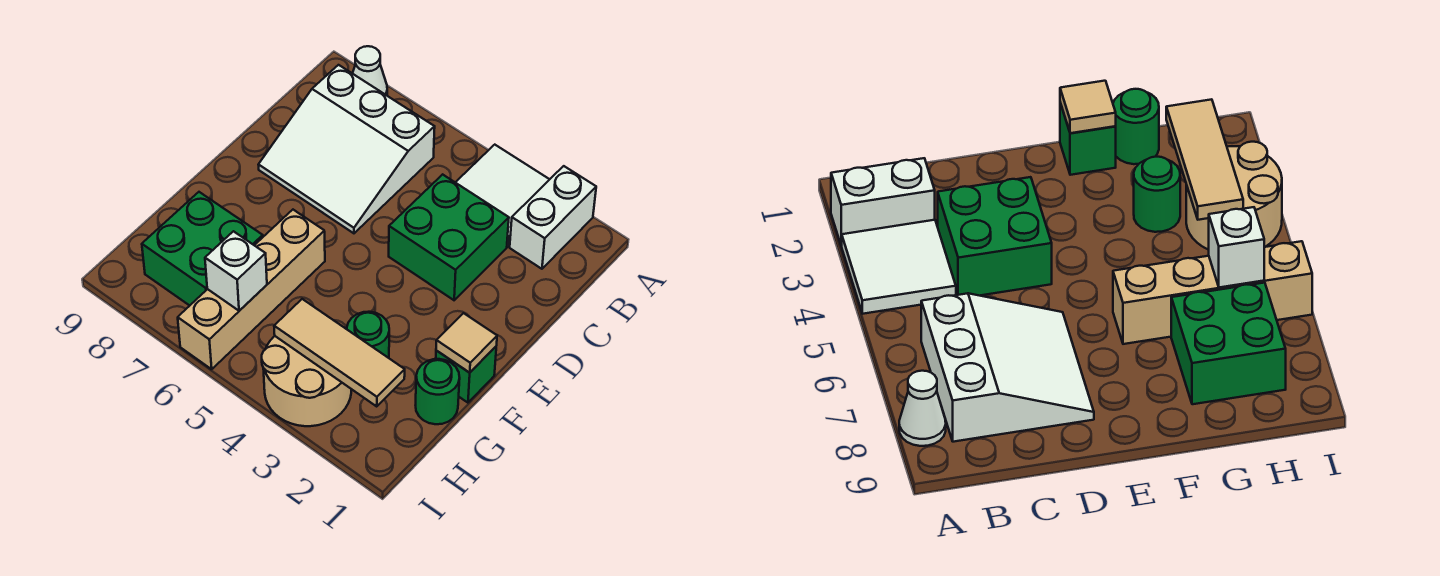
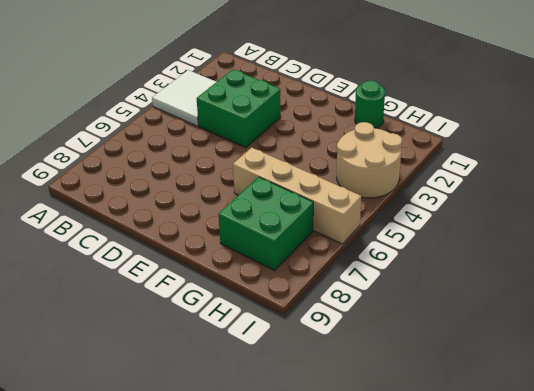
none -> white brick A2:B2 level 1
none -> white cone A8 level 1
none -> white slope B6:D8 level 1 top B

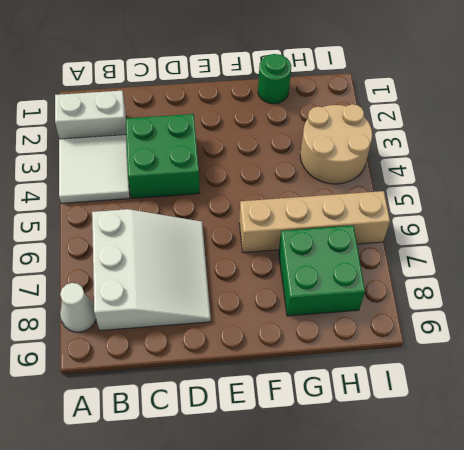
none -> green brick F1 level 1
none -> green round brick G3 level 1
none -> tan tile F1 level 2

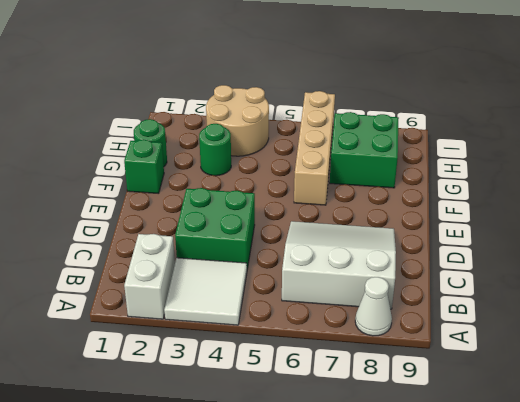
none -> tan tile F1 level 2
none -> tan tile H2:H4 level 2
none -> white brick H6 level 2

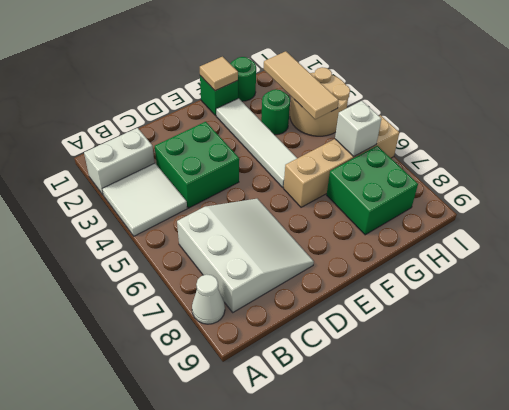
white tile F2:F5 level 1 -> none

